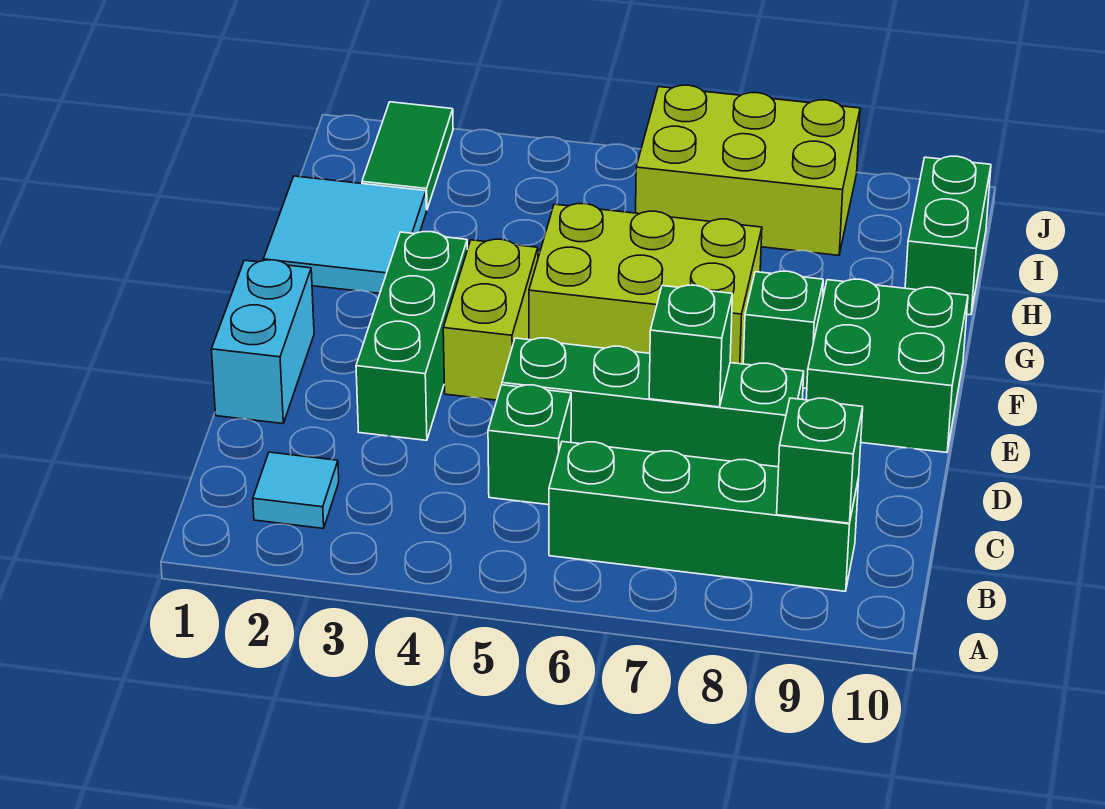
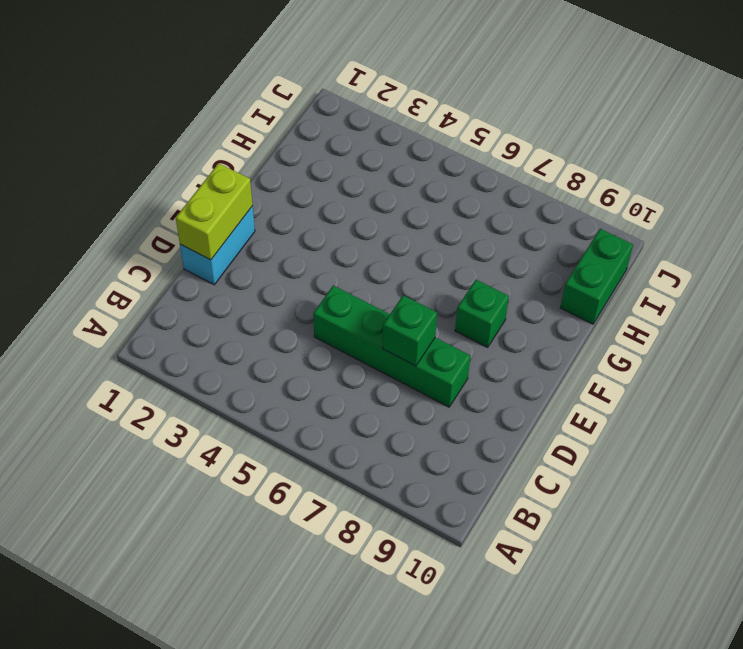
lime brick D1:E1 level 2 -> lime brick E4:F4 level 1
none -> cyan tile B2 level 1
none -> green brick B6:B9 level 1
none -> green brick C5 level 1

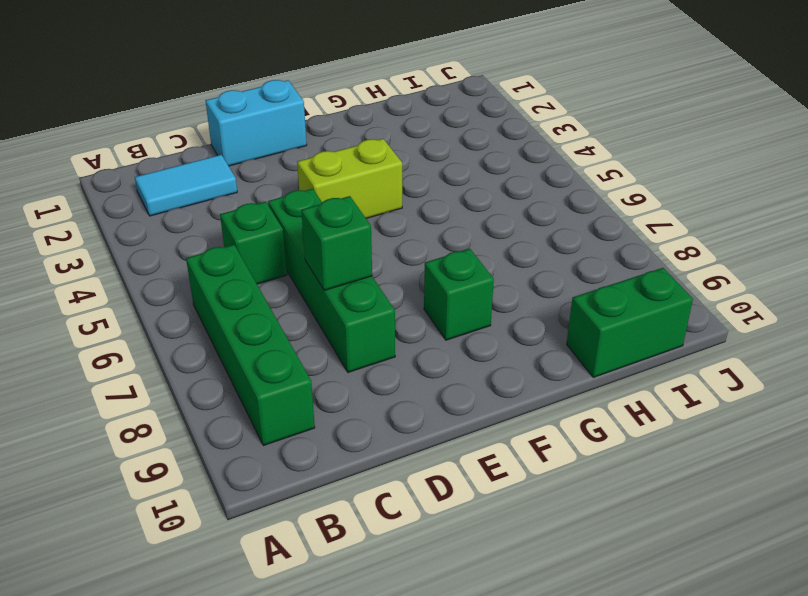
cyan tile B2:C2 level 1 -> cyan tile B2 level 1
none -> green brick D3:F3 level 1
none -> green brick E9:F10 level 1
none -> lime brick F5:G7 level 1

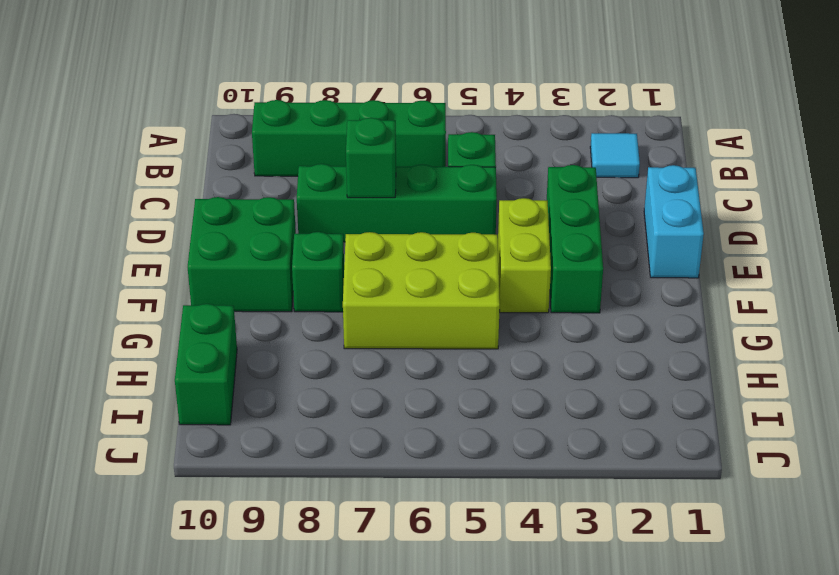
none -> cyan tile G1:H2 level 1
none -> green tile I2:J2 level 1
none -> lime brick I6:J8 level 1

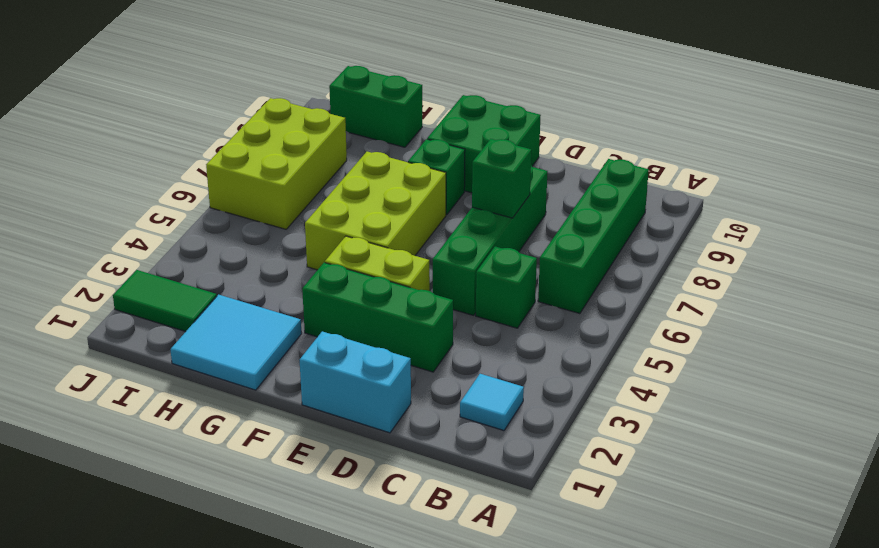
none -> green brick B9 level 2

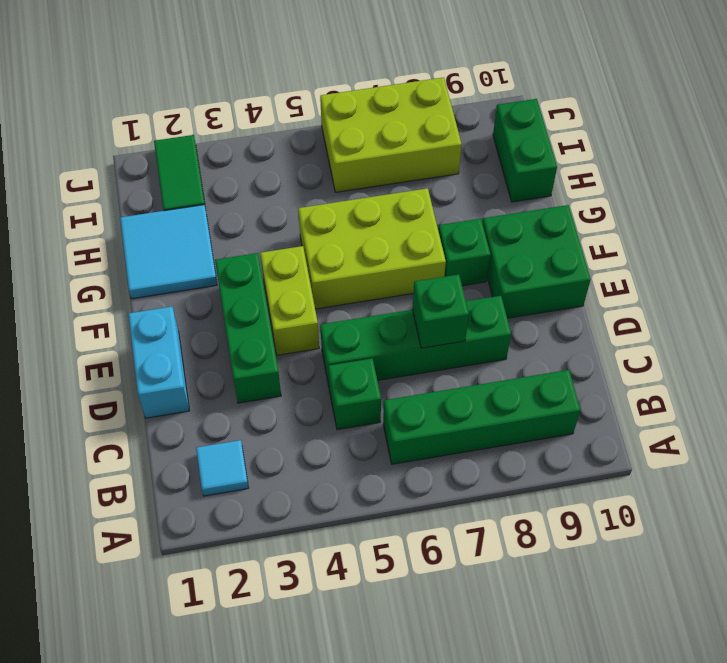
none -> green brick B9 level 2

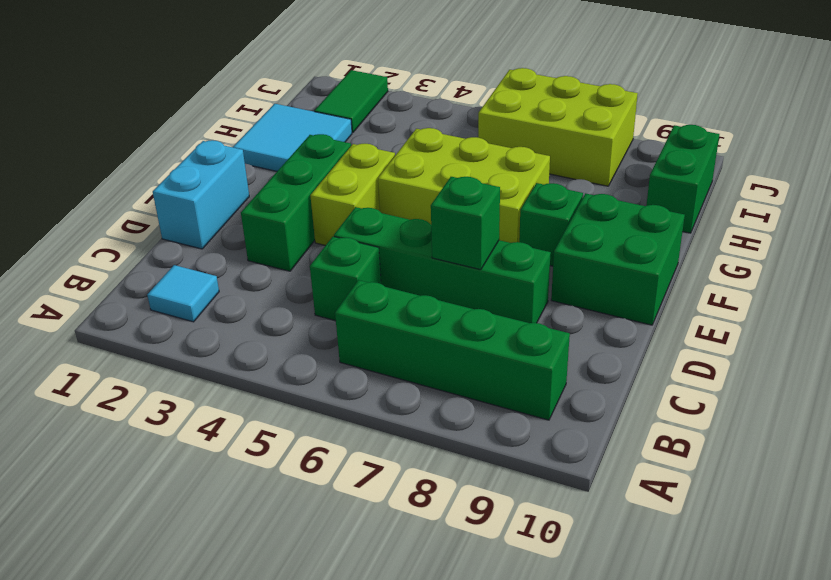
none -> green brick B9 level 2

